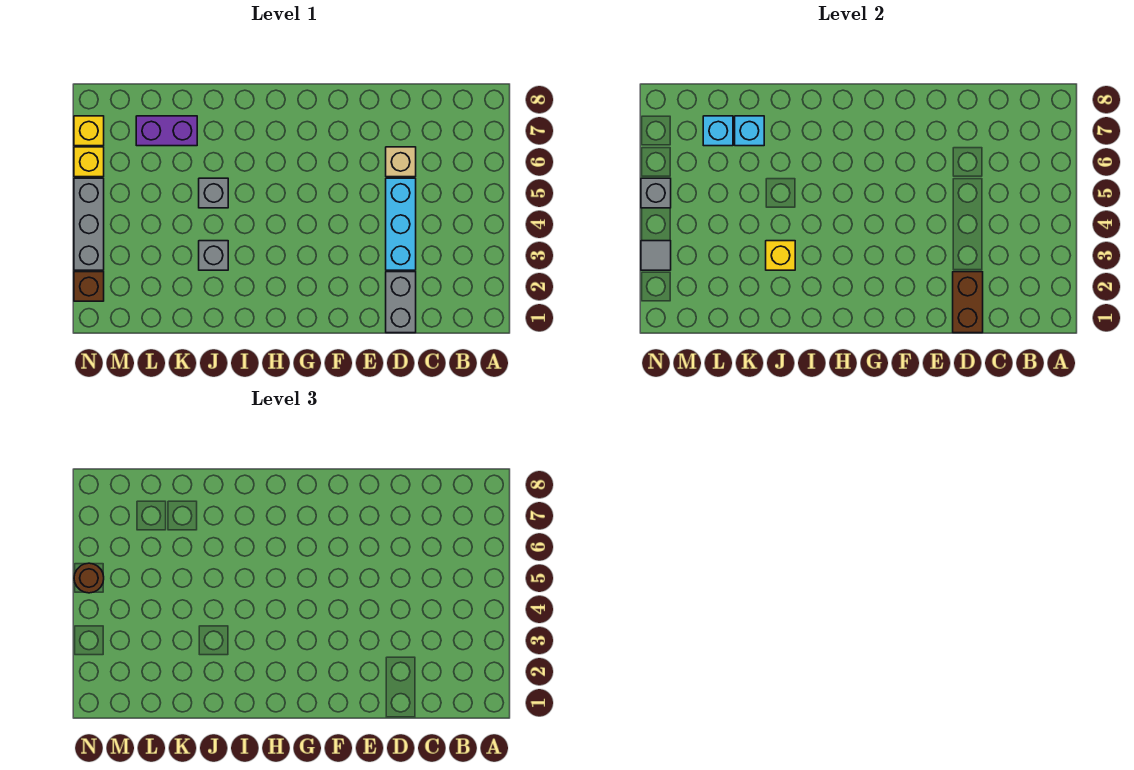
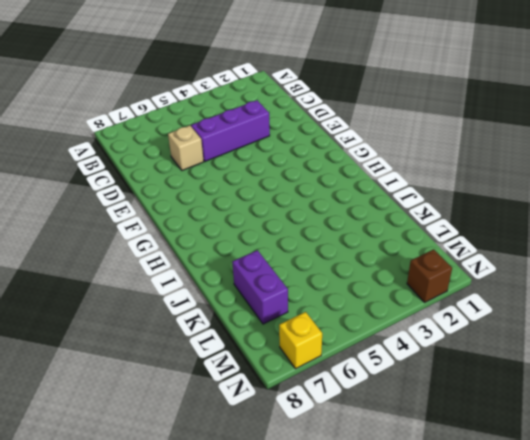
purple brick D3:D5 level 1 -> cyan brick D3:D5 level 1
none -> grey brick D1:D2 level 1
none -> grey brick J3 level 1
none -> grey brick J5 level 1

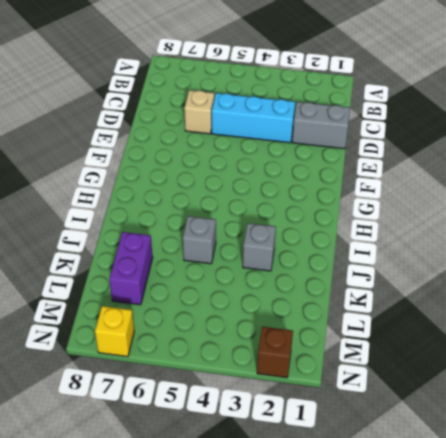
none -> grey brick N3:N5 level 1
none -> yellow brick N6 level 1
none -> brown brick D1:D2 level 2

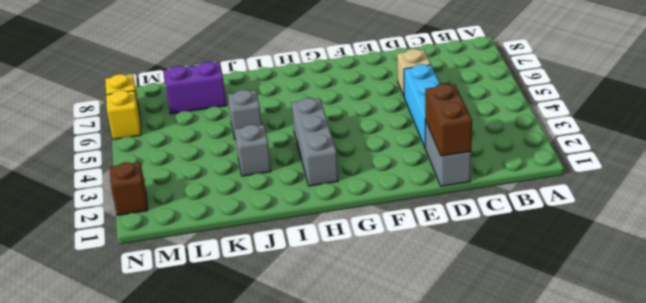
grey brick H2:H4 level 1 -> grey brick N3:N5 level 1
none -> yellow brick J3 level 2
none -> cyan brick K7 level 2
none -> cyan brick L7 level 2

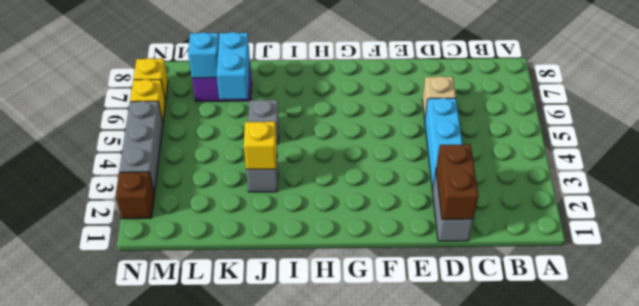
cyan brick K6:K7 level 2 -> cyan brick K7 level 2
none -> grey tile N3 level 2
none -> grey brick N5 level 2
none -> brown round brick N5 level 3

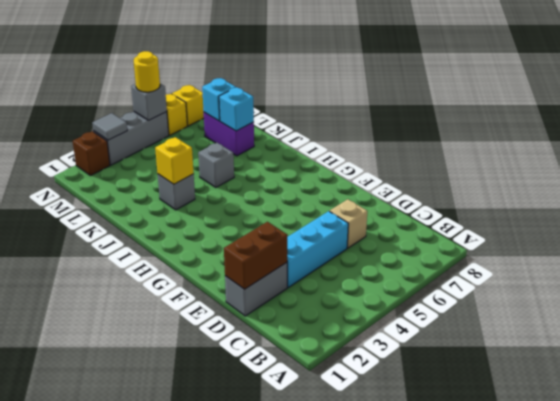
yellow round brick N5 level 3 -> brown round brick N5 level 3

